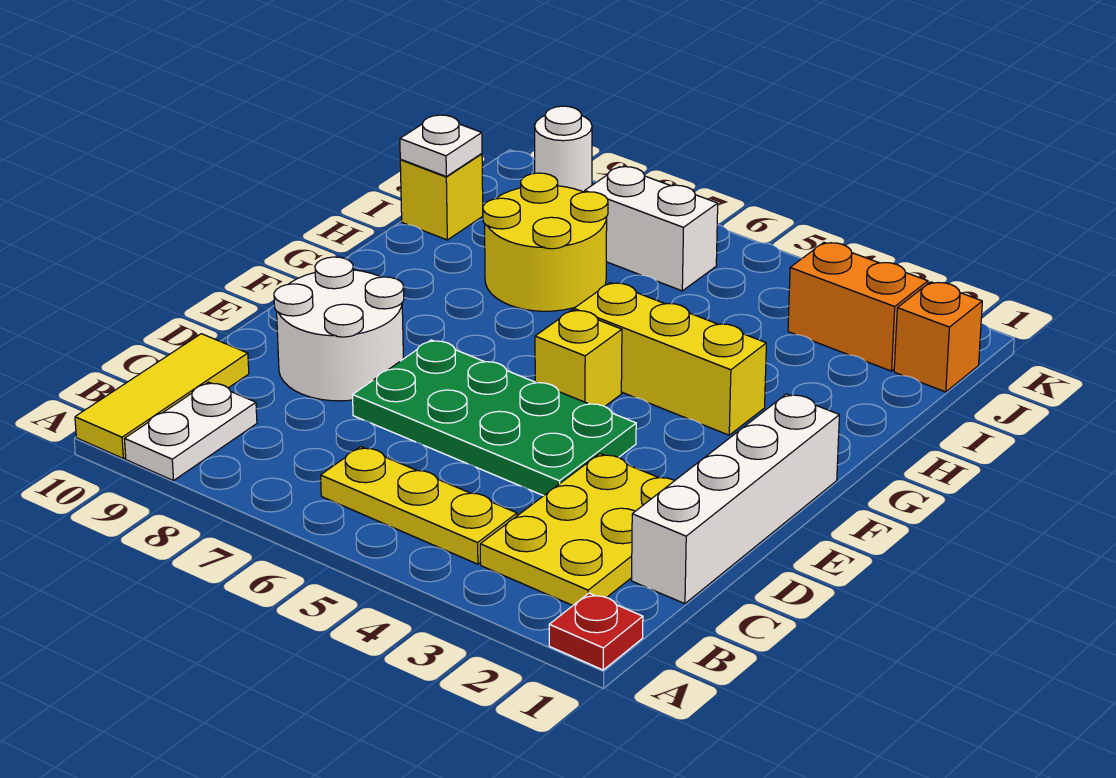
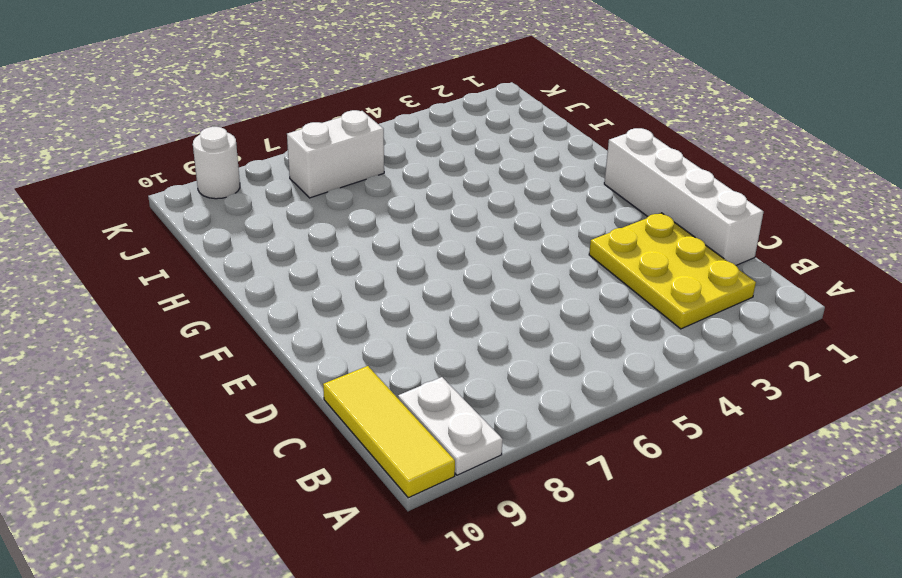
none -> red plate A1 level 1
none -> yellow plate B4:B6 level 1
none -> green plate D4:E7 level 1

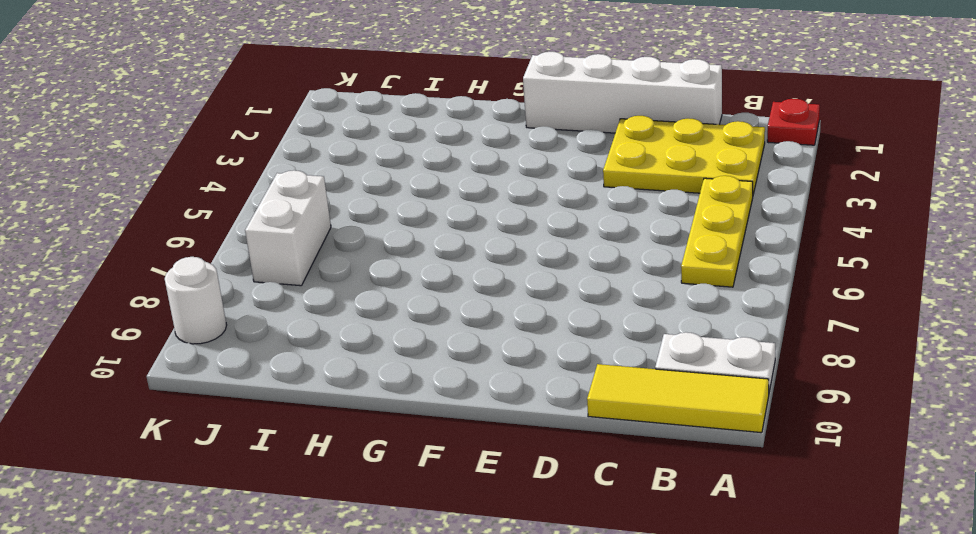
none -> green plate D4:E7 level 1
none -> white round brick D8:E9 level 1
none -> yellow brick F5 level 1

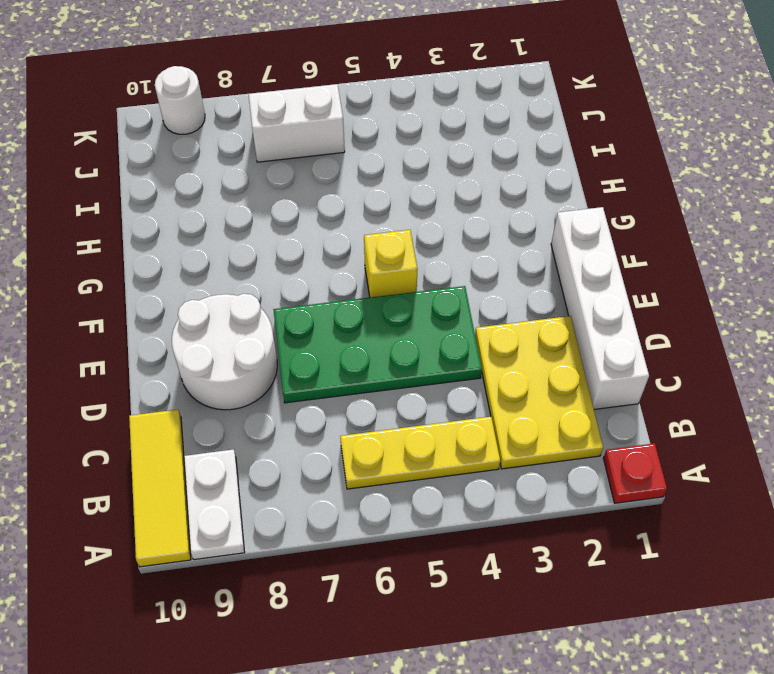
none -> yellow brick G3:G5 level 1
none -> yellow round brick H7:I8 level 1
none -> yellow brick I10 level 1

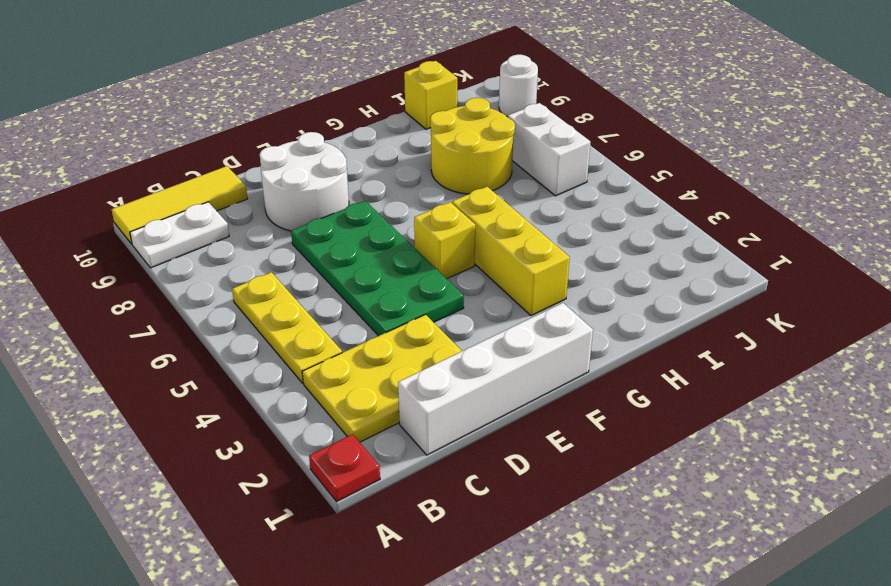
none -> orange brick J1 level 1
none -> orange brick J2:J3 level 1
none -> white plate I10 level 2

